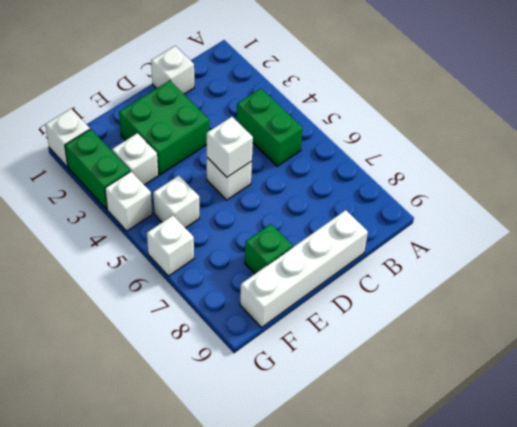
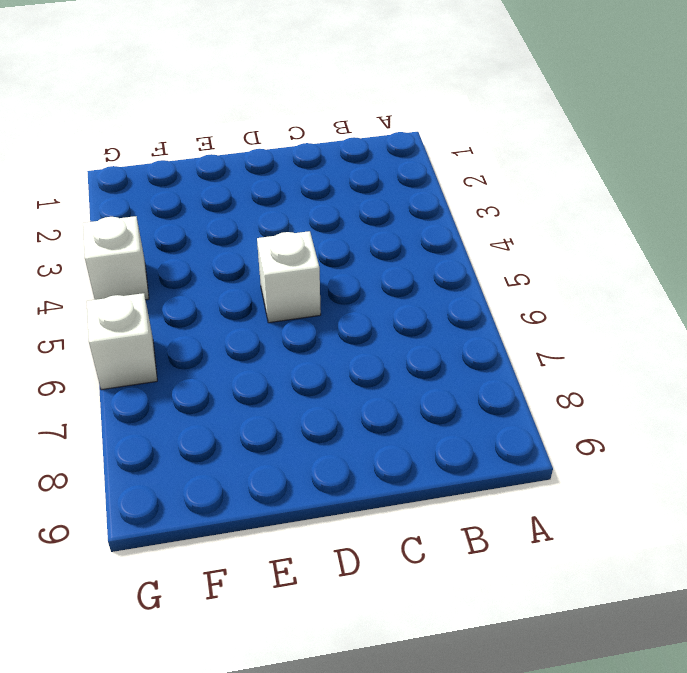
none -> green brick B4:B5 level 1
none -> white brick C1 level 1
none -> white brick C9:F9 level 1

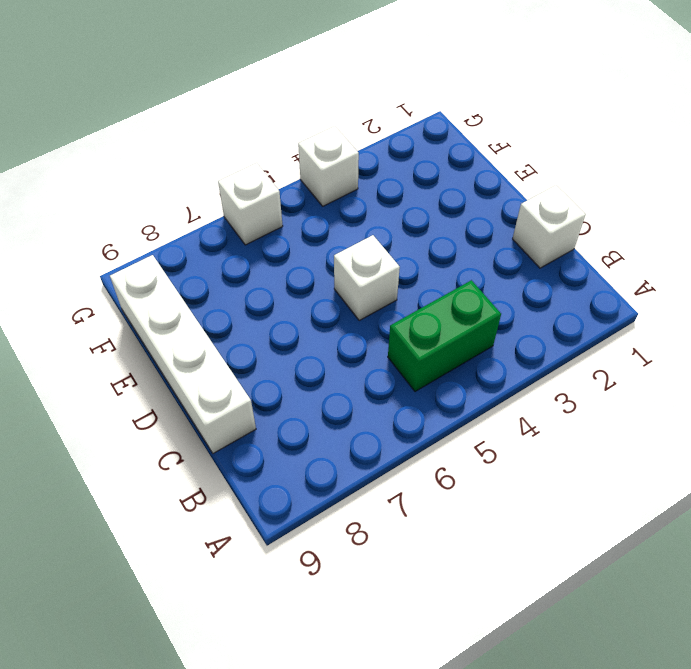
none -> green brick D2:E3 level 1
none -> green brick E8 level 1
none -> white brick F3 level 1

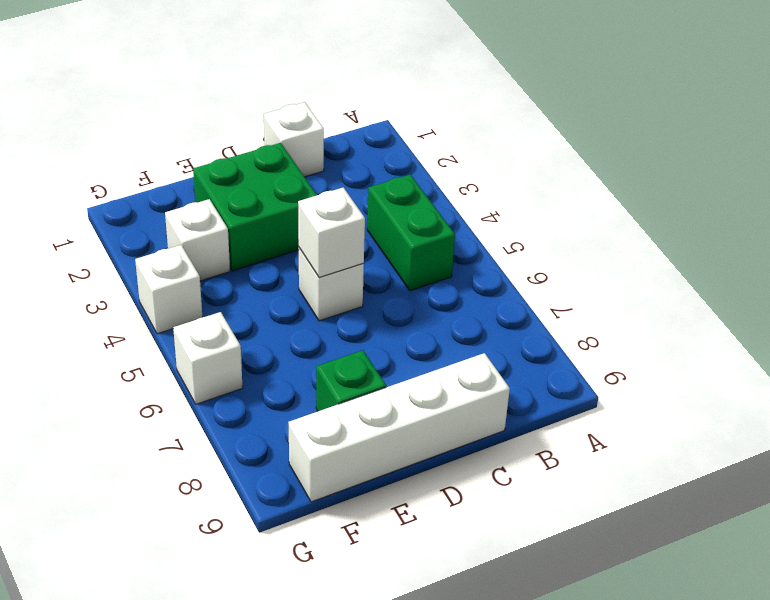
none -> white brick F5 level 1
none -> white brick G1 level 1
none -> green brick G2:G3 level 1

